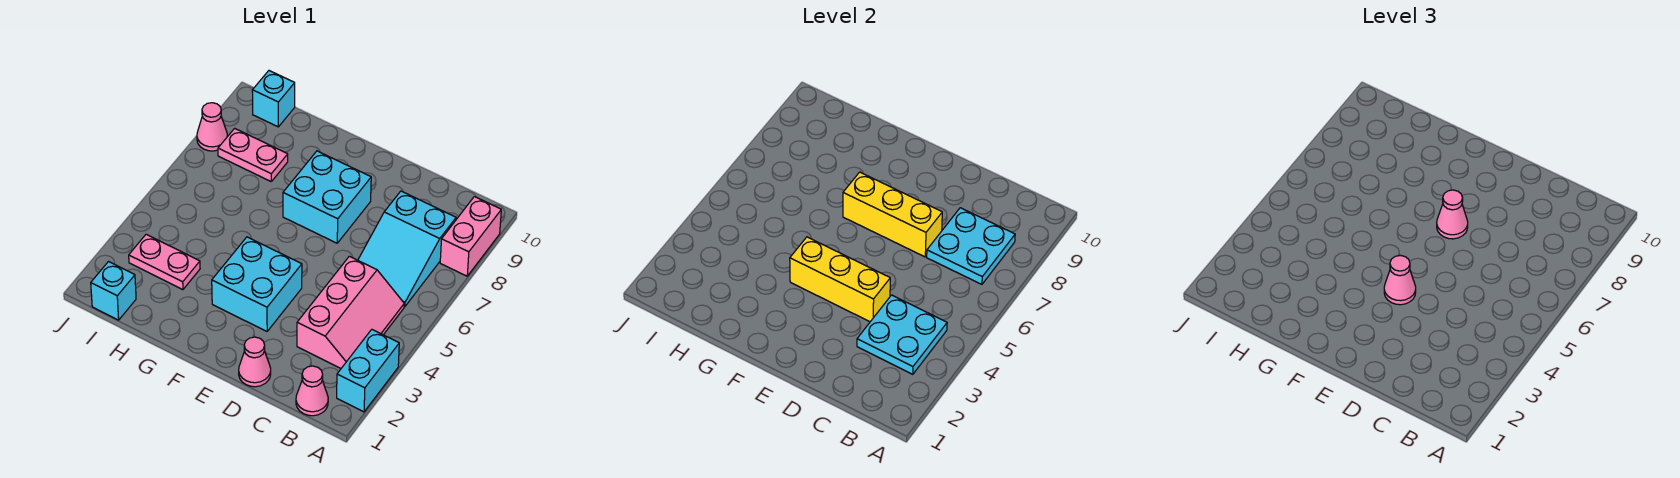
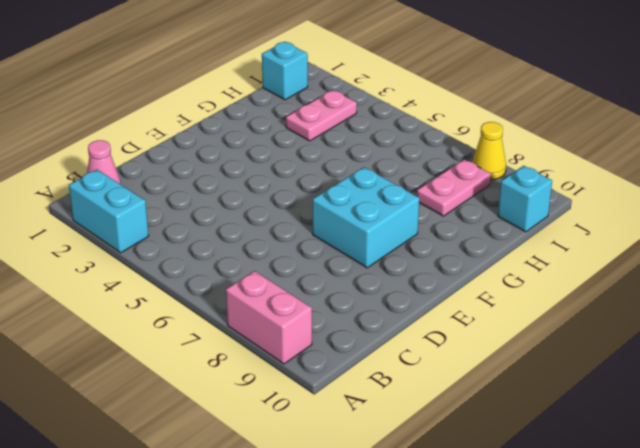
yellow cone J8 level 1 -> pink cone J8 level 1
none -> pink slope B3:C5 level 1 top C
none -> cyan slope B6:C8 level 1 top 8
none -> pink cone D1 level 1

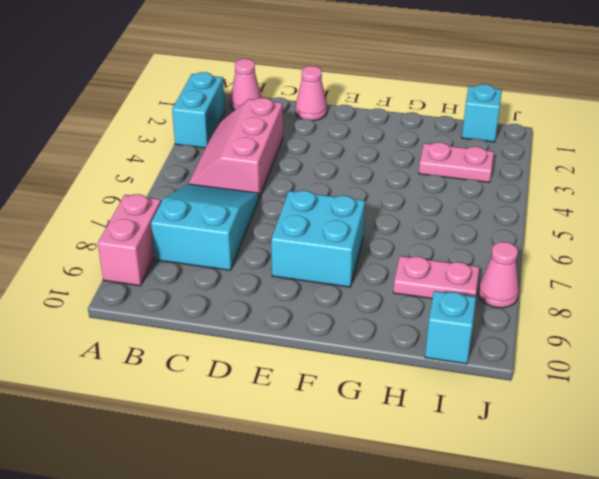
none -> cyan brick E3:F4 level 1
none -> cyan plate B3:C4 level 2
none -> cyan plate B7:C8 level 2

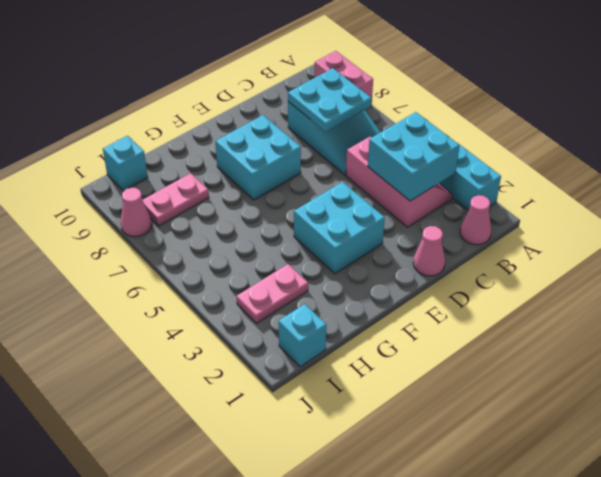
cyan brick B3:C4 level 2 -> cyan plate B3:C4 level 2
none -> yellow brick D4:F4 level 2
none -> yellow brick D7:F7 level 2
none -> pink cone E4 level 3

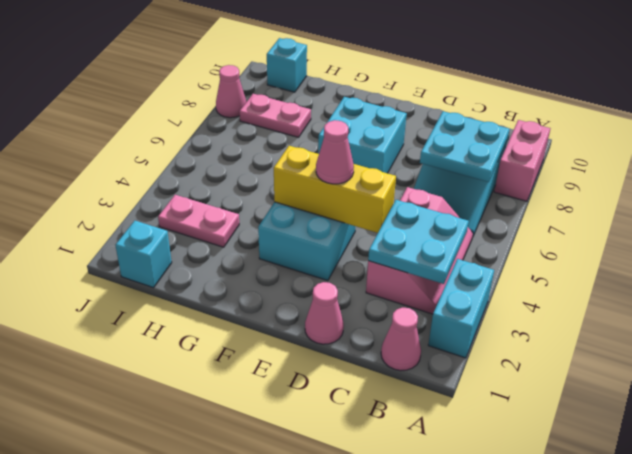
none -> yellow brick D7:F7 level 2
none -> pink cone E7 level 3

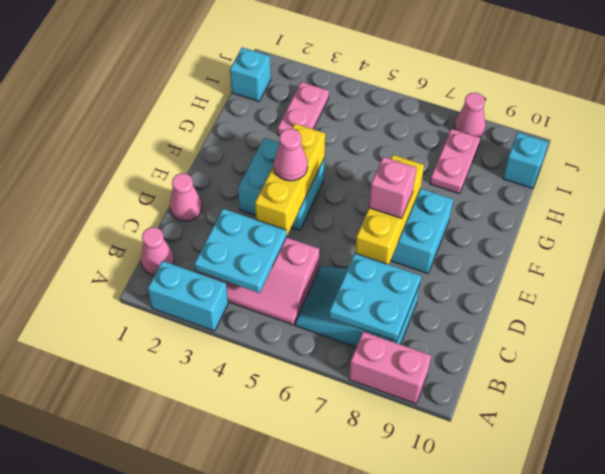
pink brick E7 level 3 -> pink cone E7 level 3

